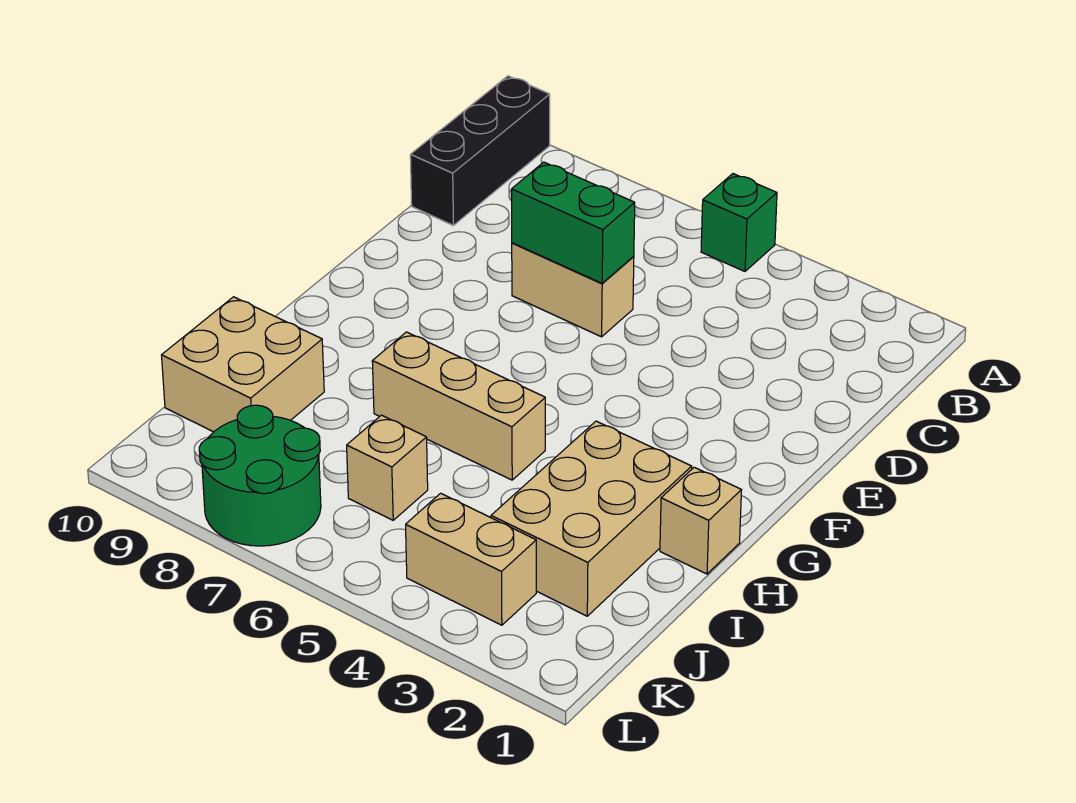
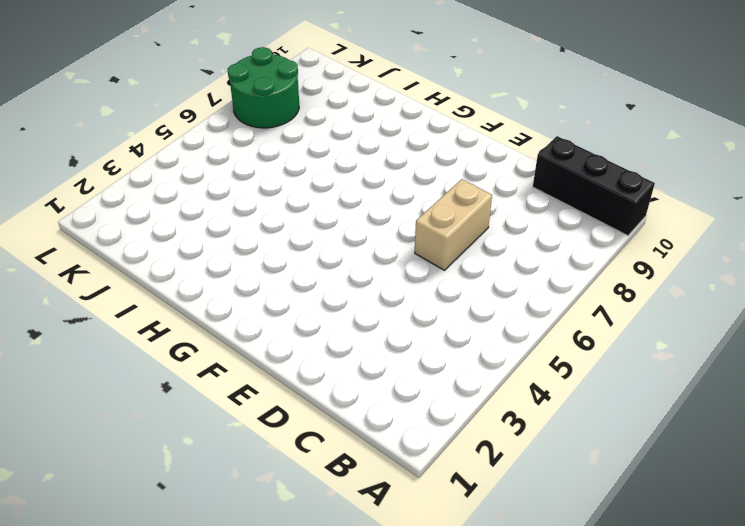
none -> green brick A5 level 1
none -> tan brick H1 level 1

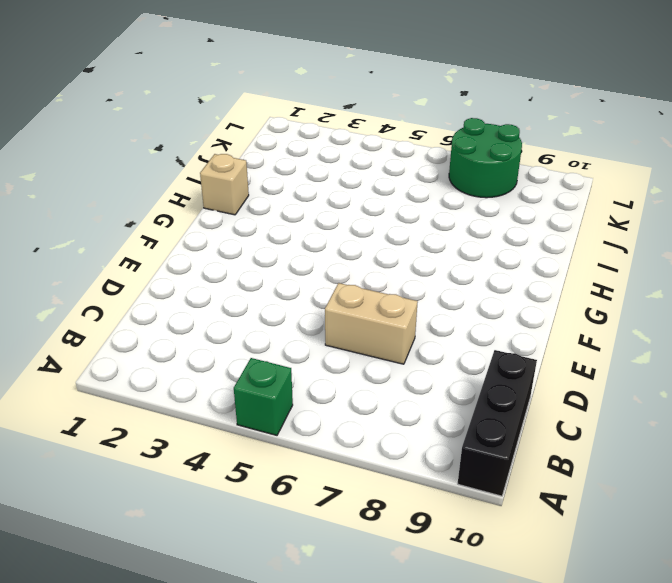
none -> tan brick H2:J3 level 1
none -> tan brick H5:H7 level 1

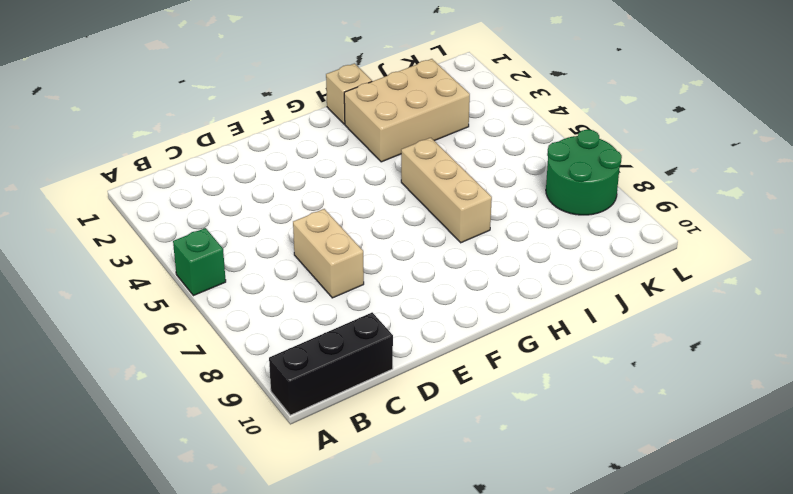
none -> tan brick I9:J10 level 1
none -> tan brick J6 level 1

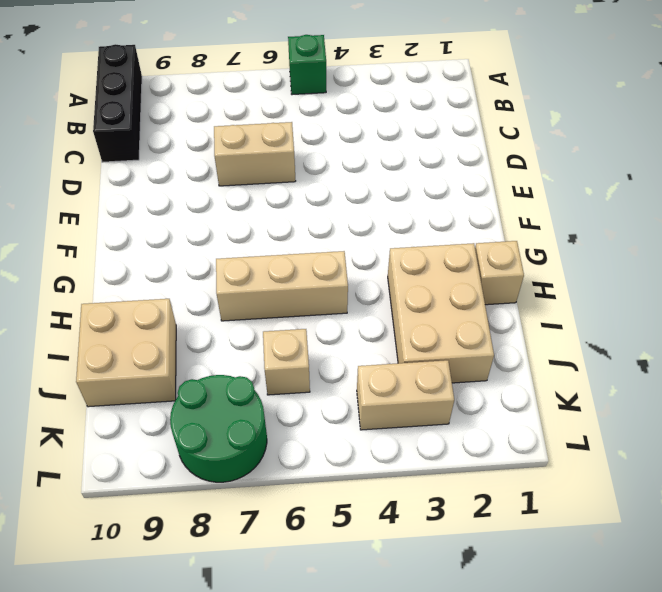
none -> green brick D6:D7 level 2

